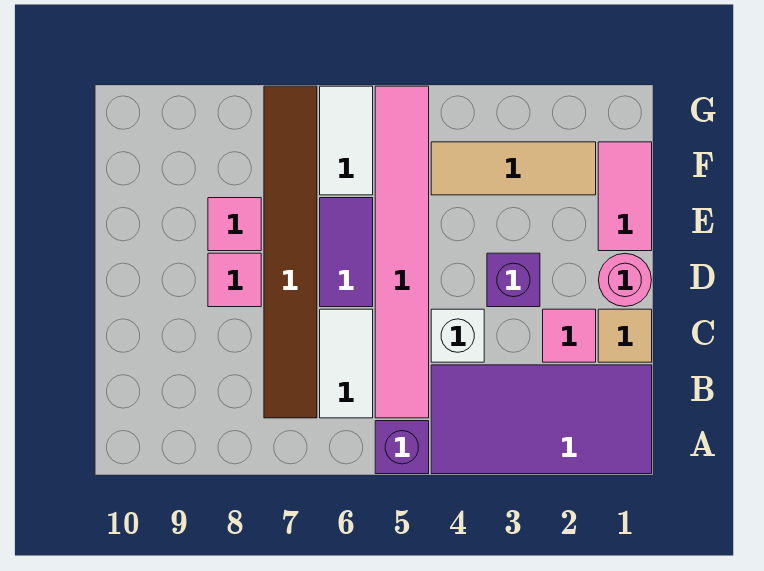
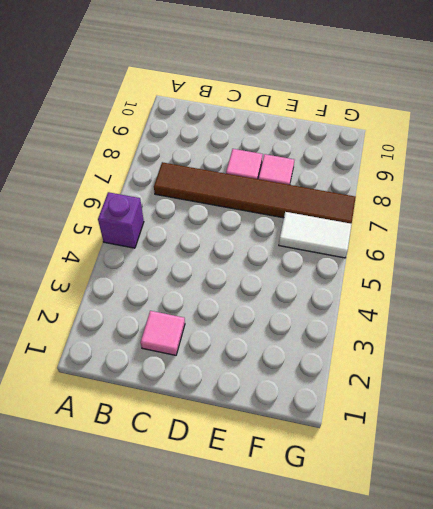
none -> purple tile A1:B4 level 1
none -> pink tile B5:G5 level 1
none -> white tile B6:C6 level 1

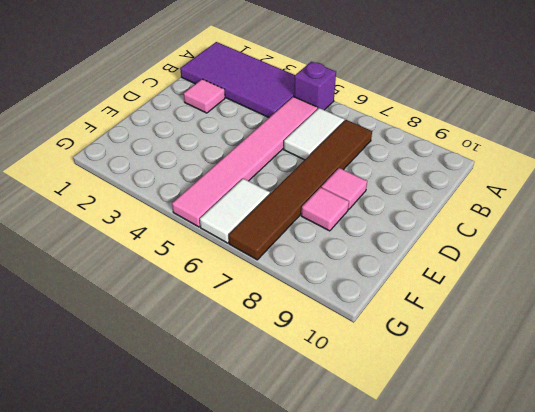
none -> tan tile C1 level 1
none -> white brick C4 level 1
none -> pink round brick D1 level 1

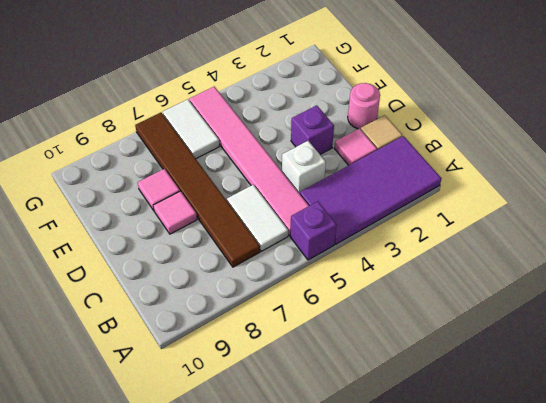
none -> purple tile D6:E6 level 1
none -> pink tile E1:F1 level 1
none -> tan tile F2:F4 level 1

